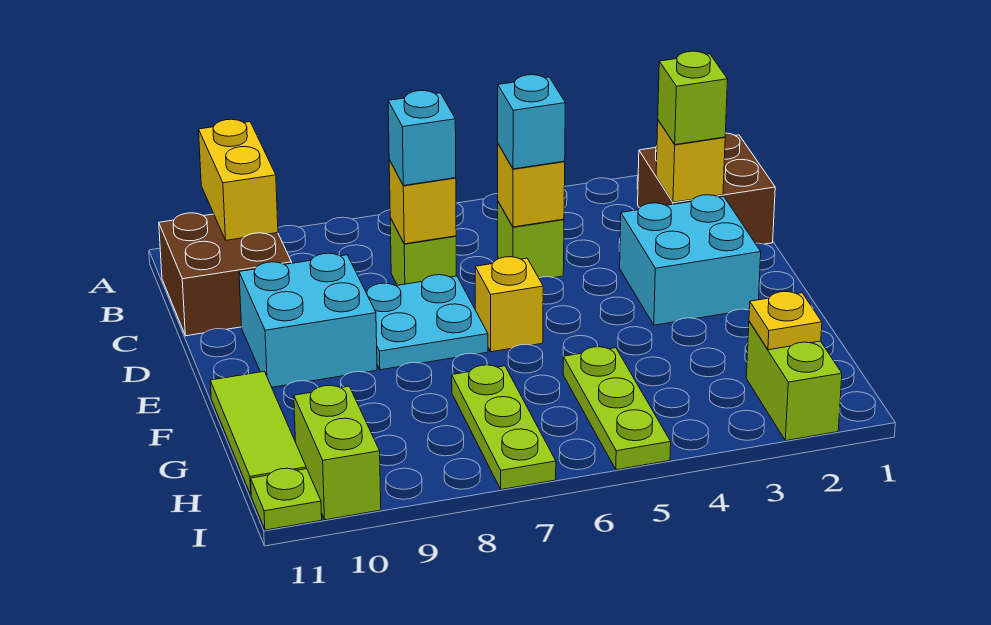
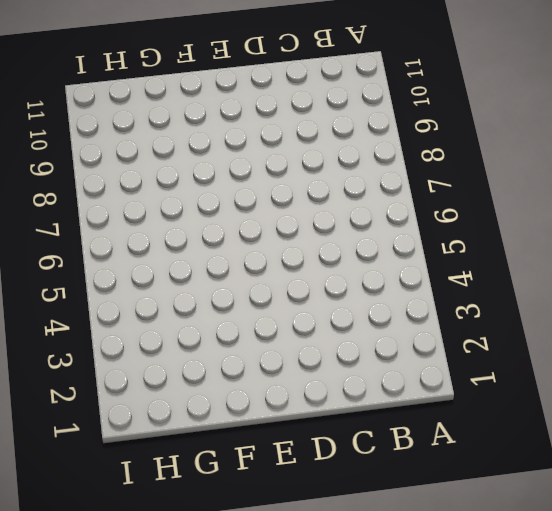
none -> brown brick B1:C2 level 1
none -> brown brick B10:C11 level 1
none -> lime brick C5 level 1

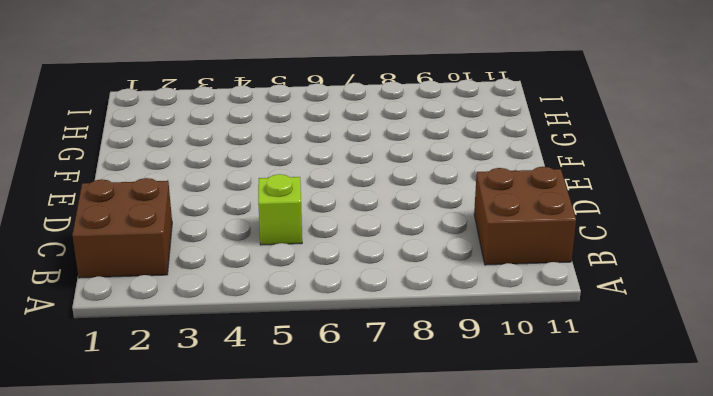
none -> lime brick C7 level 1
none -> cyan brick D2:E3 level 1
none -> cyan plate D7:E8 level 1

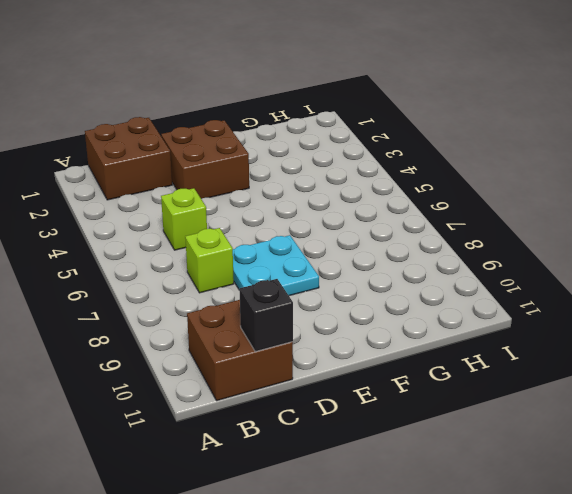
black brick C11 level 2 -> none
brown brick D2:E3 level 1 -> cyan brick D2:E3 level 1
none -> cyan brick D9:E10 level 1
none -> yellow brick E6 level 1
none -> lime tile F11:H11 level 1

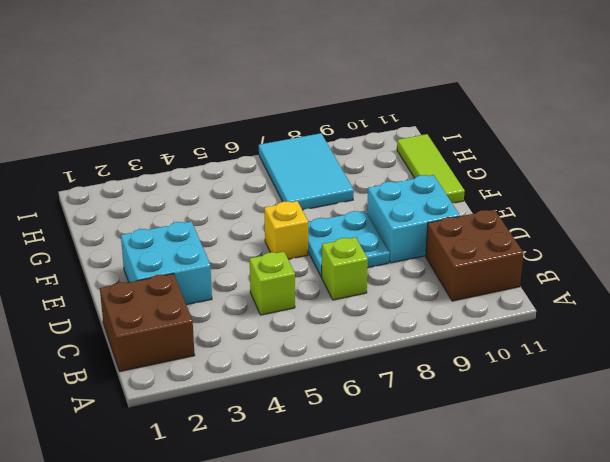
cyan tile G7:I8 level 1 -> lime plate G7:I7 level 1
none -> lime plate G5:I5 level 1
none -> lime brick H2:I2 level 1
none -> lime brick H10:I10 level 1

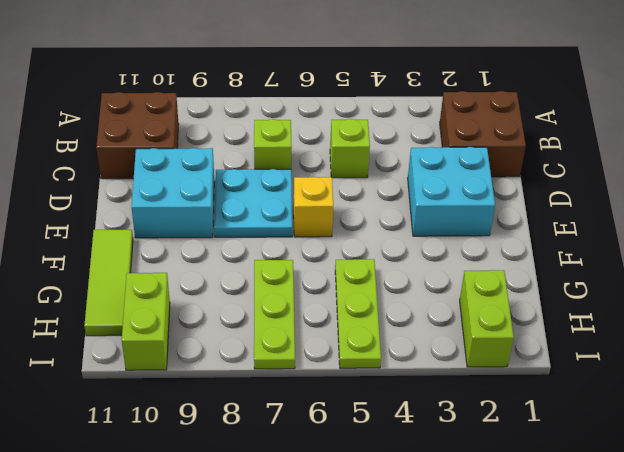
none -> lime plate I11 level 1
none -> yellow brick A10:B10 level 2
none -> yellow brick C2 level 2

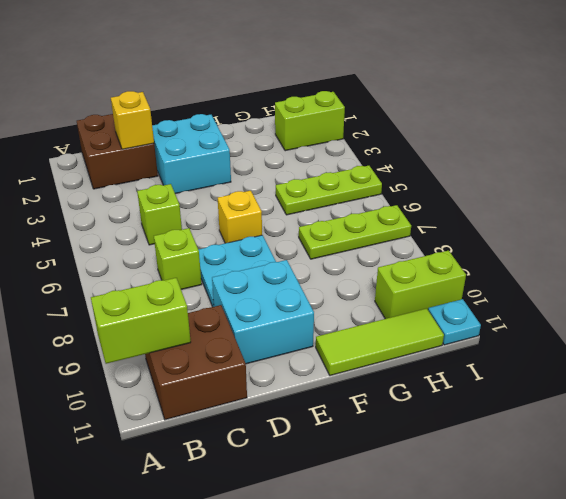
lime brick A10:B10 level 2 -> yellow brick A10:B10 level 2
cyan plate I11 level 1 -> lime plate I11 level 1
none -> yellow brick C5 level 2
none -> yellow brick C7 level 2
none -> yellow plate H2 level 2

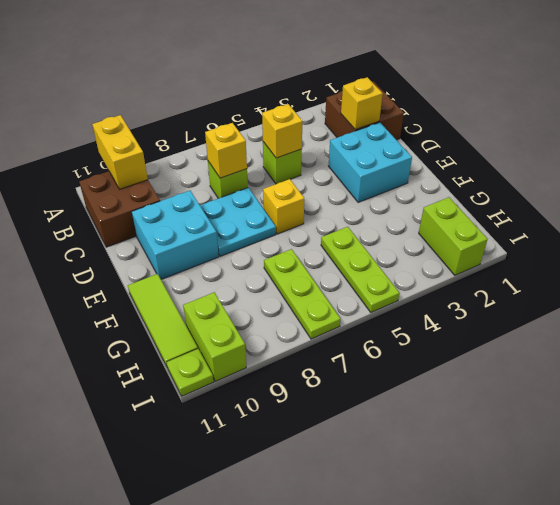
none -> yellow plate H2 level 2
none -> lime brick C2 level 3
none -> cyan brick C5 level 3

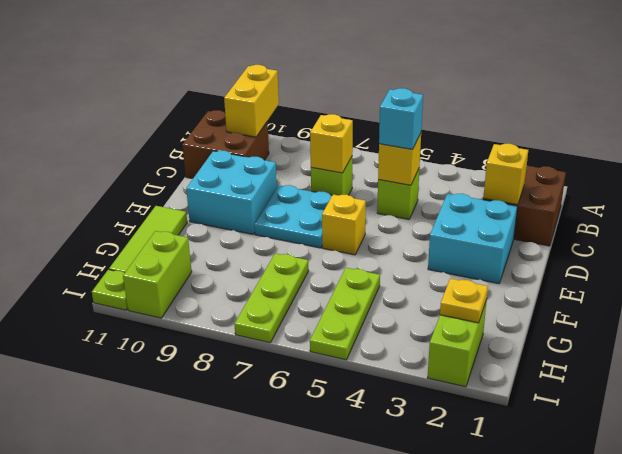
none -> lime brick C2 level 3
none -> cyan brick C7 level 3

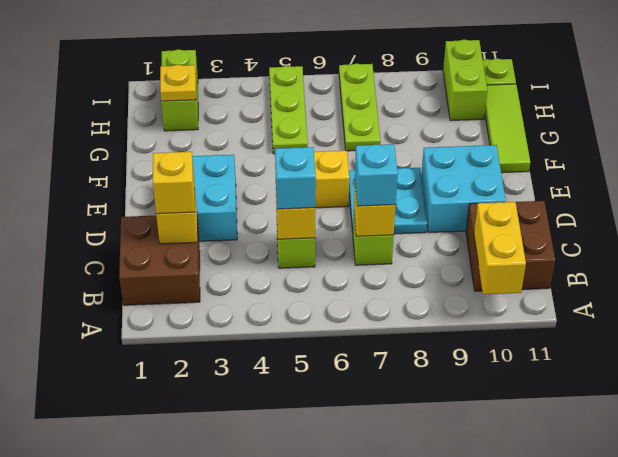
yellow brick C2 level 3 -> lime brick C2 level 3

